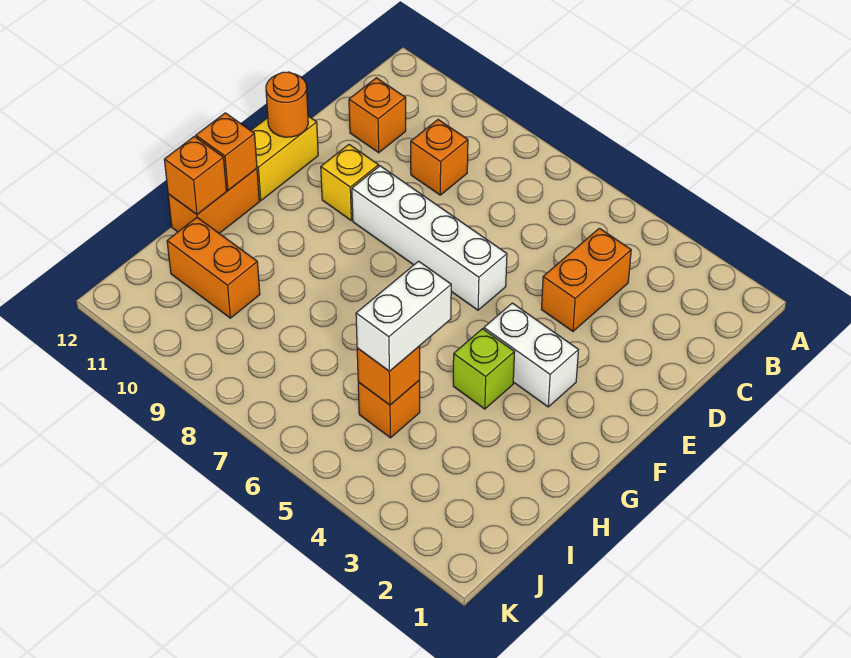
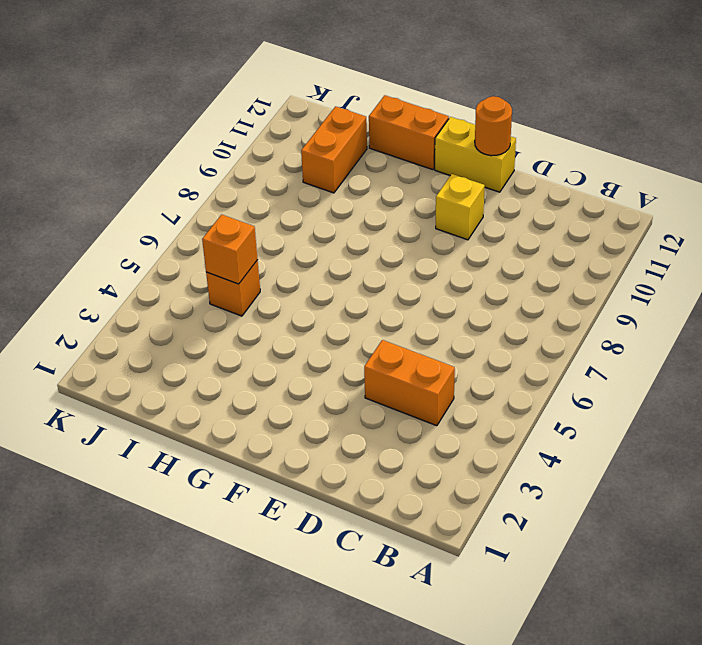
none -> orange brick C9 level 1
none -> orange brick C11 level 1
none -> white brick E6:E9 level 1

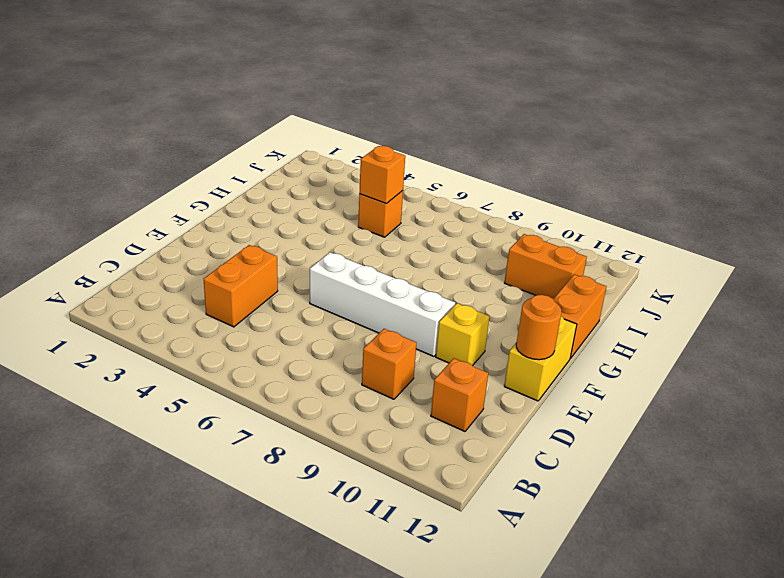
none -> white brick F3:F4 level 1
none -> lime brick G4 level 1
none -> orange brick G12 level 2

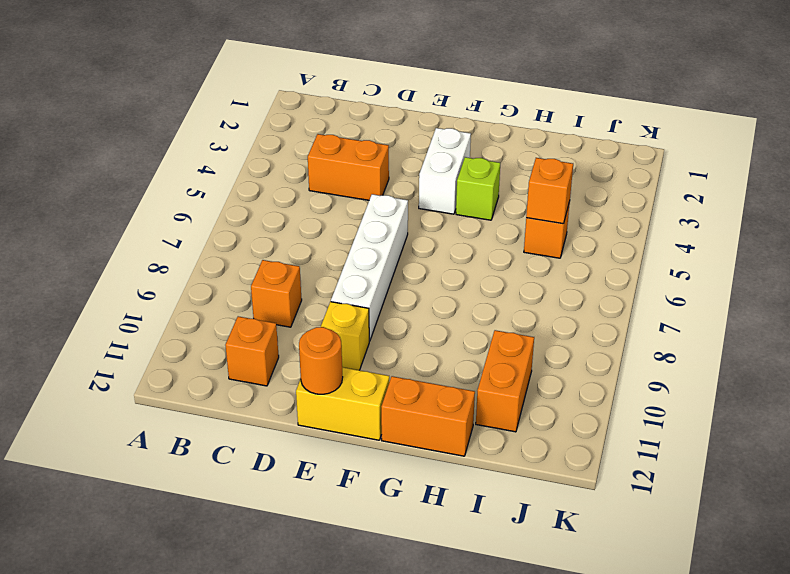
none -> orange brick G12 level 2
none -> orange brick H12 level 2
none -> white brick H5:I5 level 3

